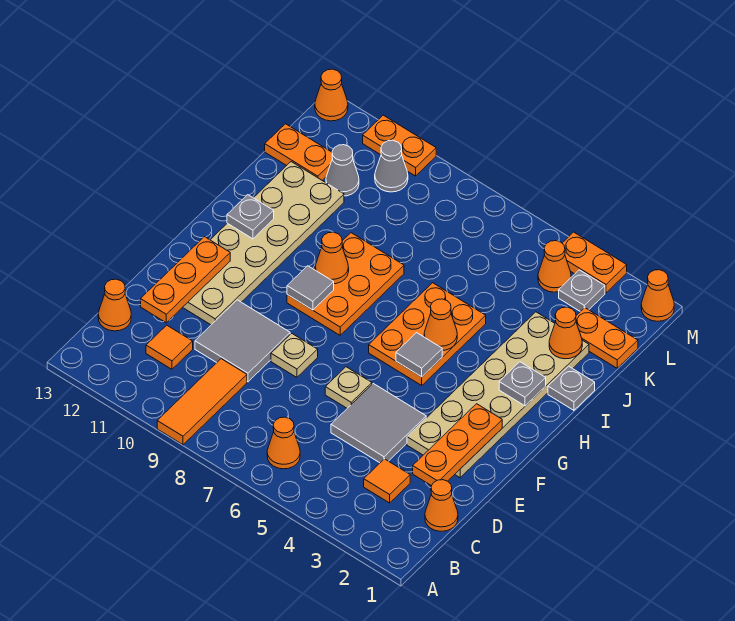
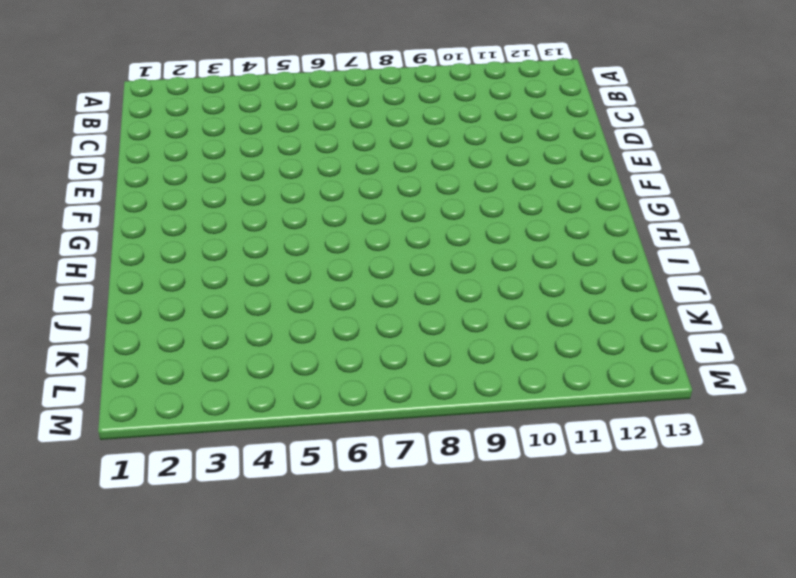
none -> orange tile A9:C9 level 1
none -> orange cone B6 level 1
none -> orange cone C1 level 1
none -> orange tile C3 level 1

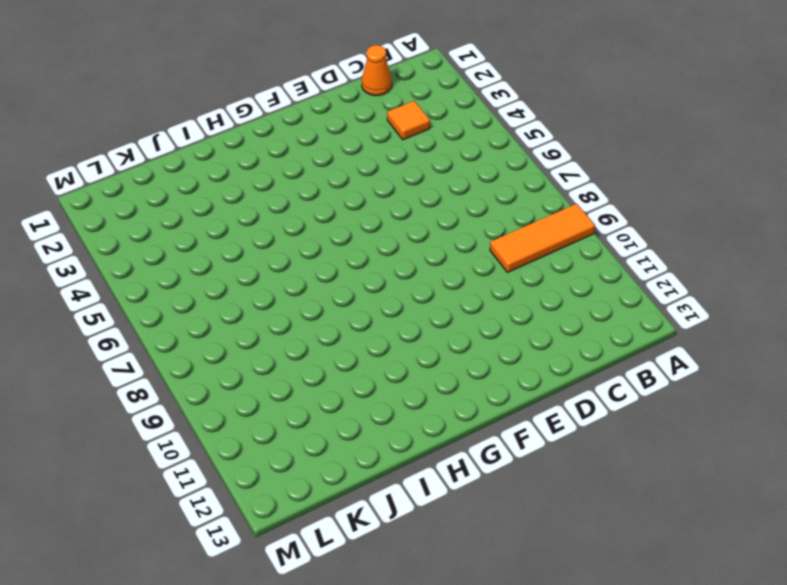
none -> orange cone B6 level 1
none -> orange tile C11 level 1
none -> orange cone C13 level 1
none -> grey tile D4:E5 level 1

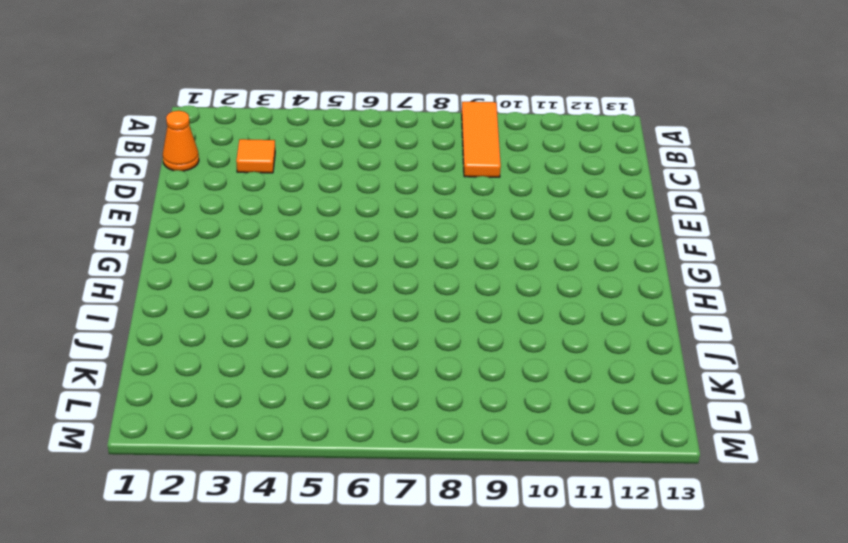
none -> orange cone B6 level 1
none -> orange tile C11 level 1
none -> orange cone C13 level 1
none -> grey tile D4:E5 level 1

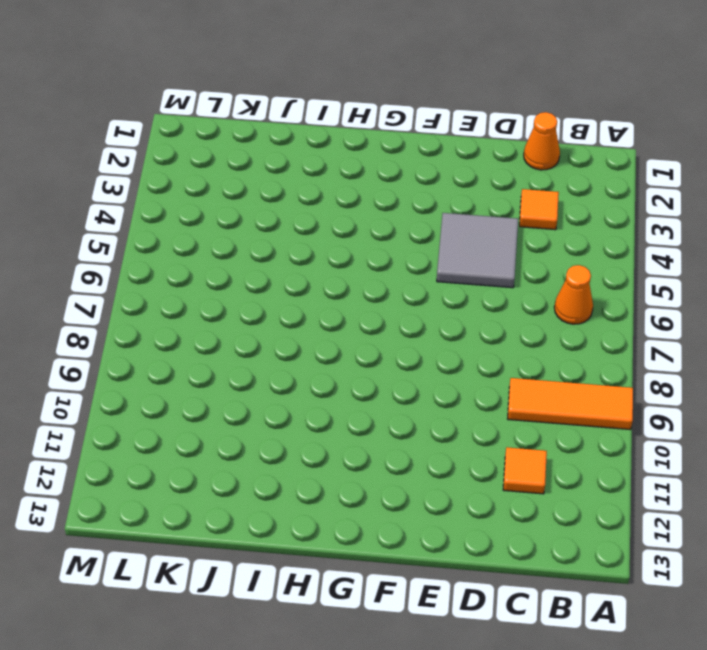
none -> orange cone C13 level 1
none -> grey tile D9:E10 level 1
none -> tan plate E2:J3 level 1
none -> tan plate E6 level 1

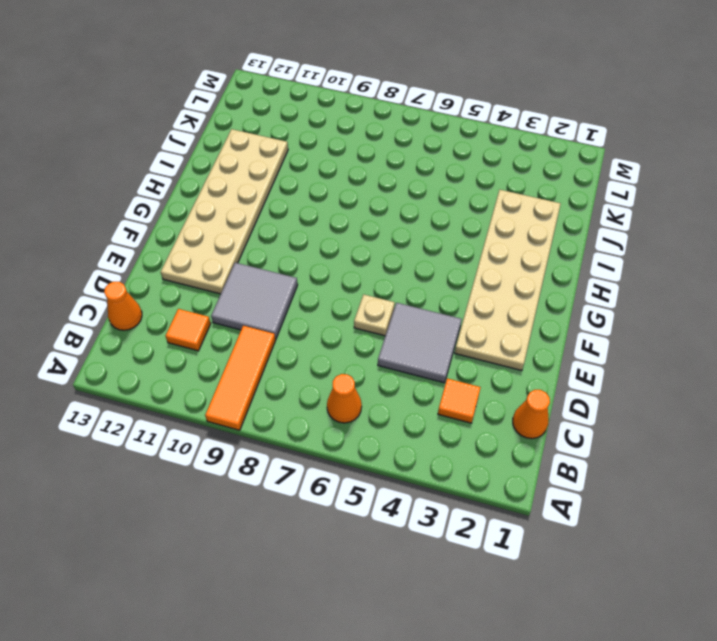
none -> tan plate E8 level 1
none -> orange plate G5:I6 level 1
none -> orange plate G8:I9 level 1
none -> grey plate I1 level 1

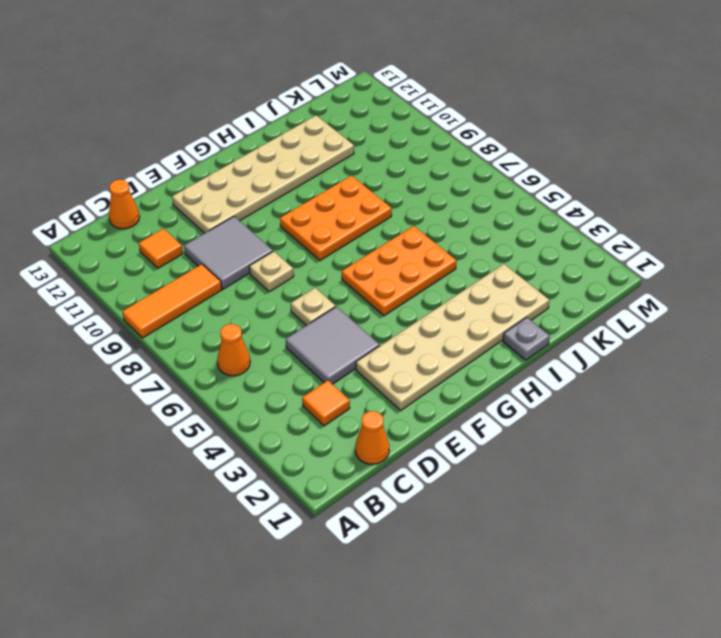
none -> orange plate K1:K2 level 1
none -> grey cone K11 level 1
none -> orange plate K12:K13 level 1
none -> grey plate L3 level 1

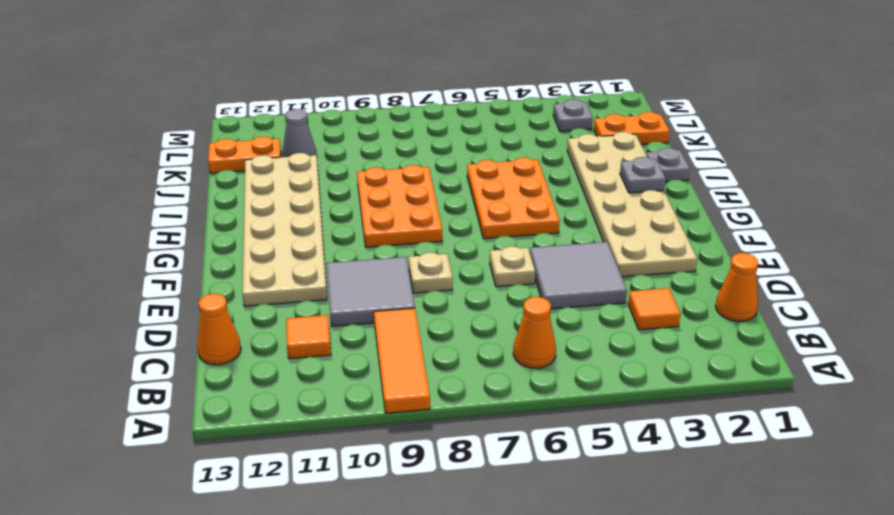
none -> orange cone L4 level 1
none -> grey cone L10 level 1
none -> orange cone M1 level 1
none -> orange plate M3:M4 level 1

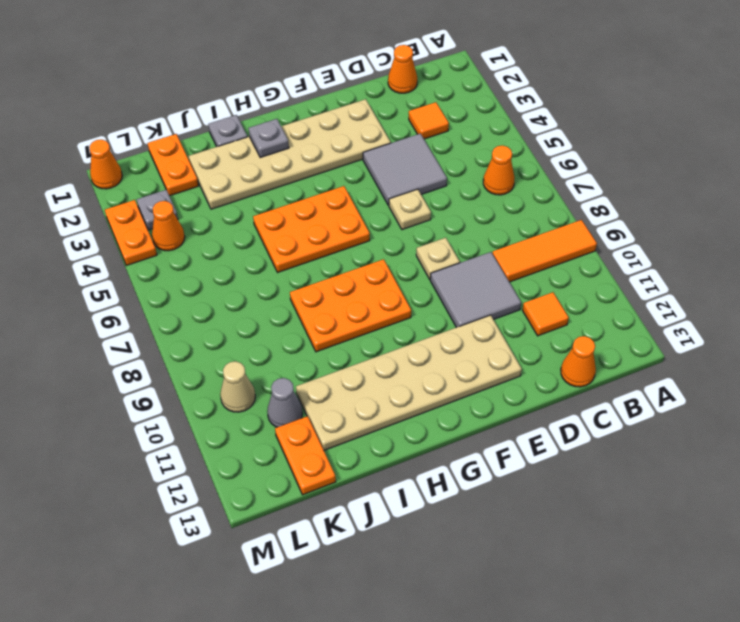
tan cone L10 level 1 -> grey cone L10 level 1
none -> orange plate M10:M11 level 1
none -> orange cone M13 level 1
none -> orange plate D2:F2 level 2
none -> orange plate D12:F12 level 2

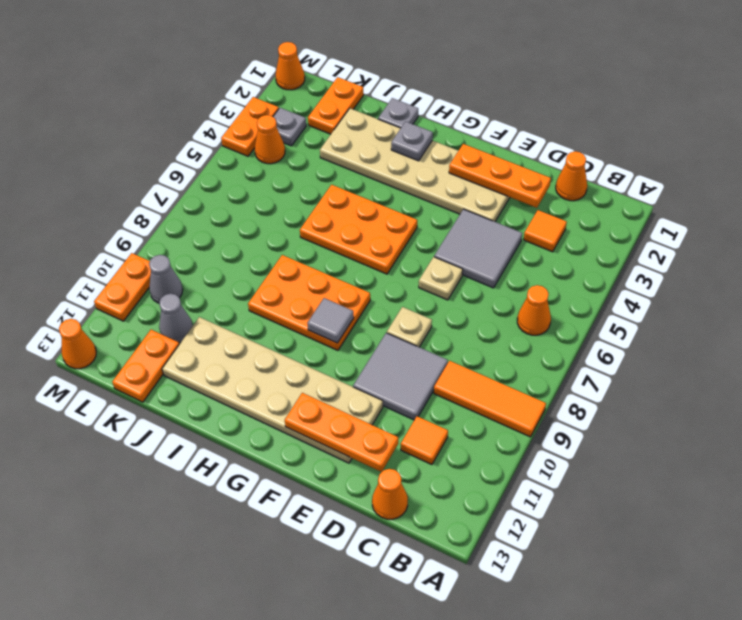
none -> grey tile G5 level 2
none -> orange cone H5 level 2
none -> orange cone H9 level 2
none -> grey plate H12 level 2

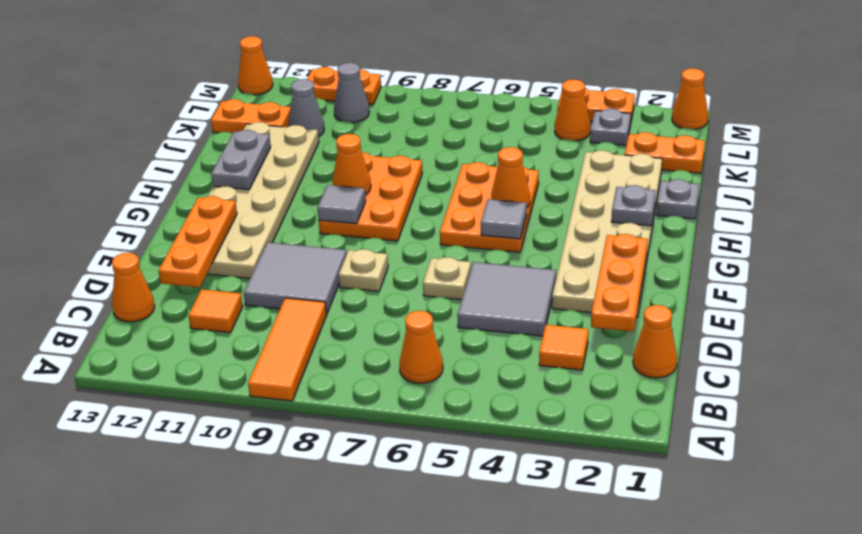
grey plate H12:I12 level 2 -> grey plate H12 level 2
none -> orange cone J2 level 2

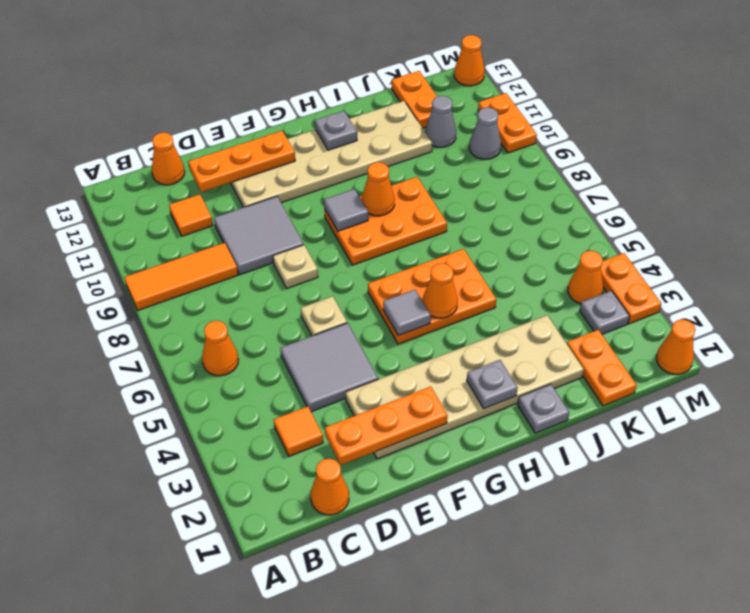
none -> orange cone J2 level 2

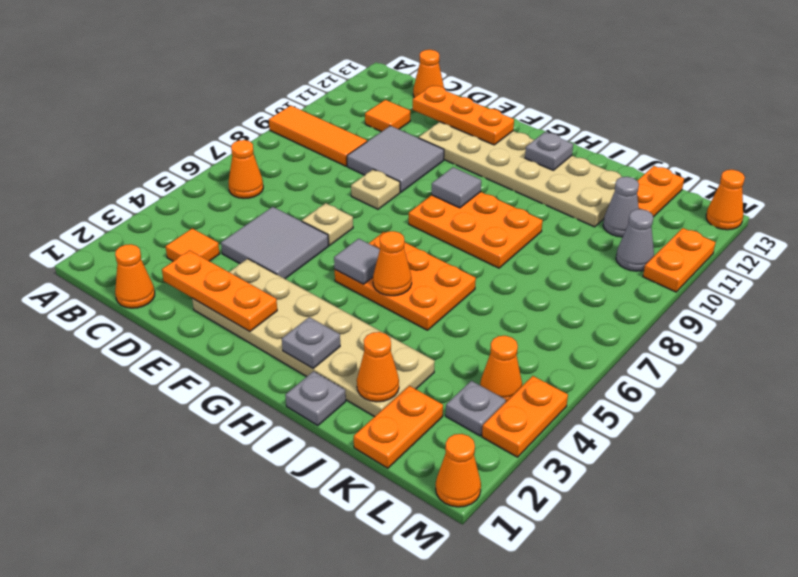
none -> orange cone H9 level 2

